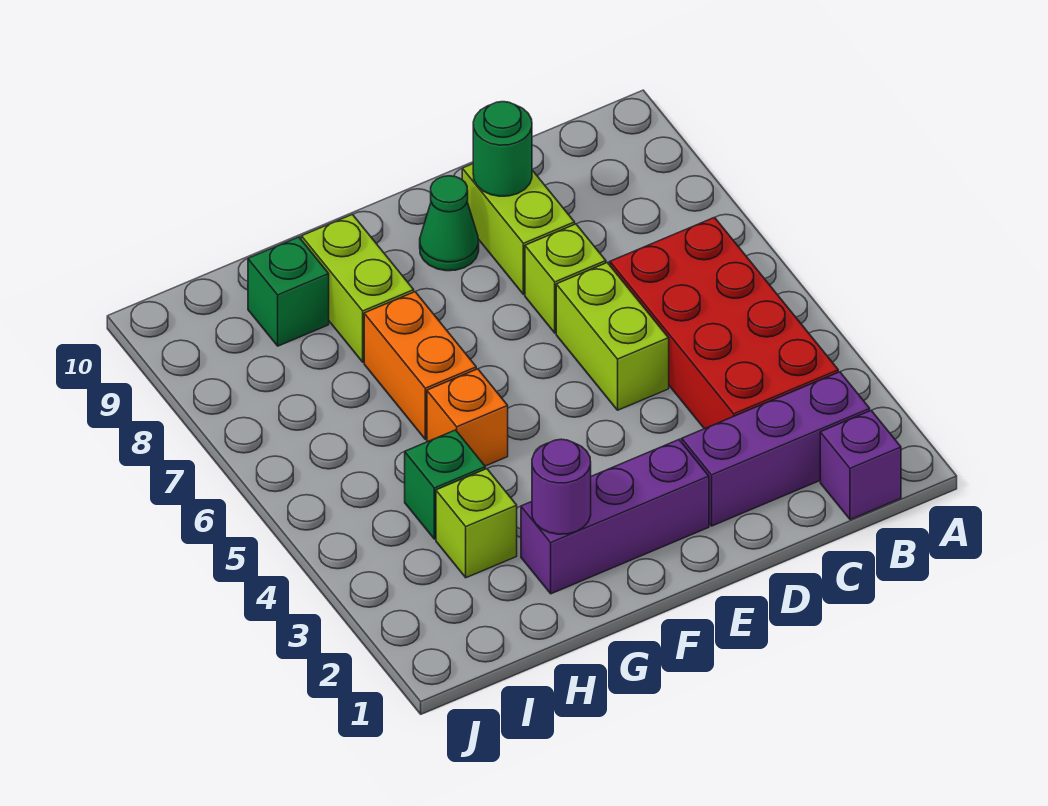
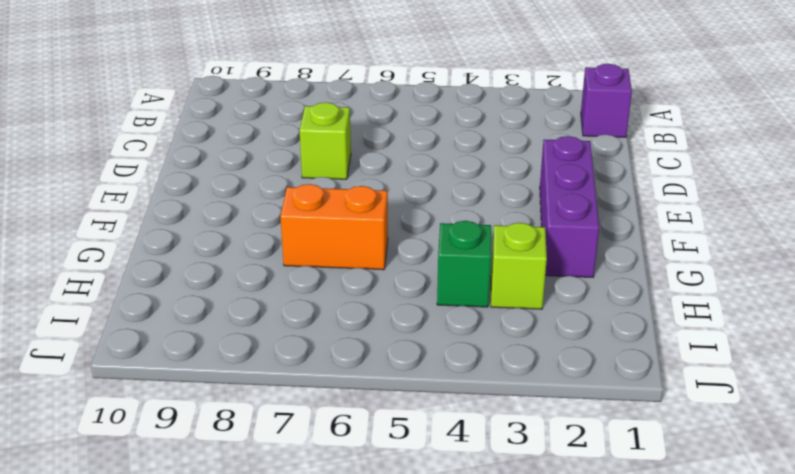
none -> purple brick B2:D2 level 1
none -> red brick B3:C6 level 1
none -> lime brick D5:D6 level 1

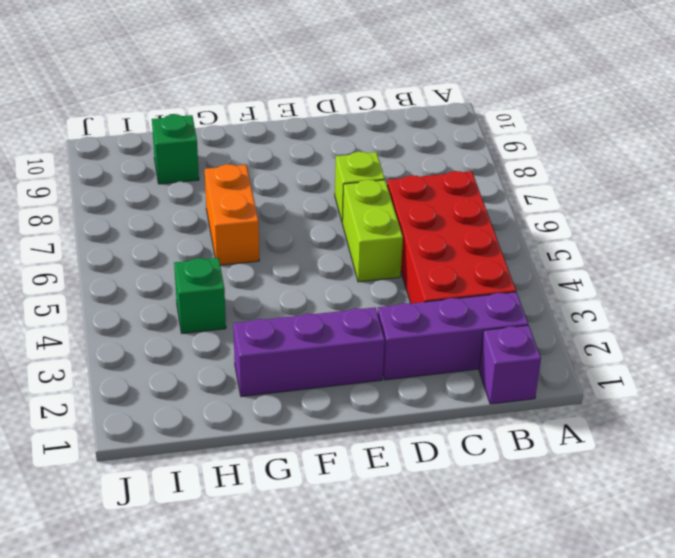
none -> lime brick D8:D9 level 1
none -> green cone E9 level 1
none -> orange brick G5 level 1

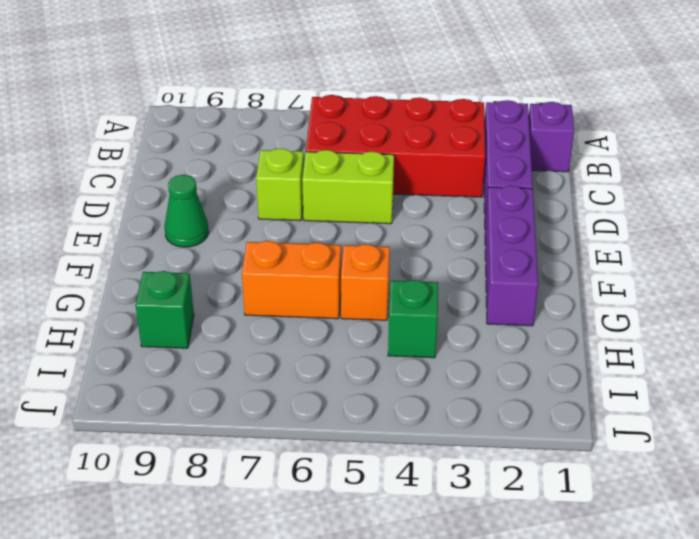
none -> lime brick D8:D9 level 1
none -> lime brick G8:G9 level 1
none -> lime brick H3 level 1

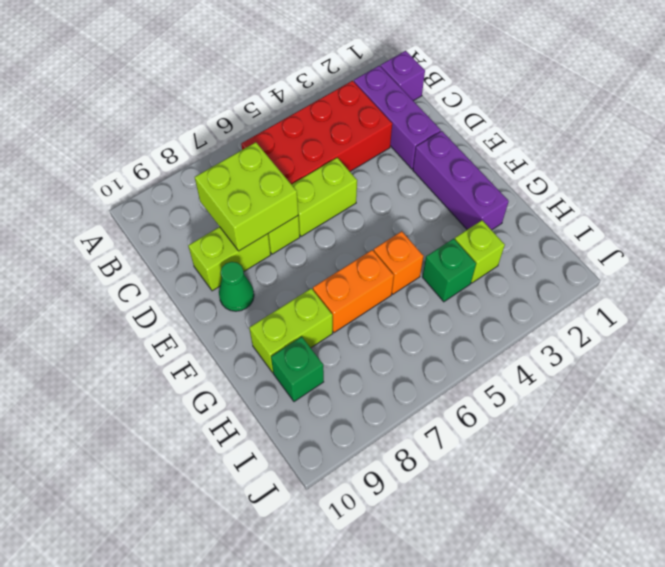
lime brick C7:D8 level 2 -> none
none -> green round brick D9 level 2
none -> purple round brick G2 level 2

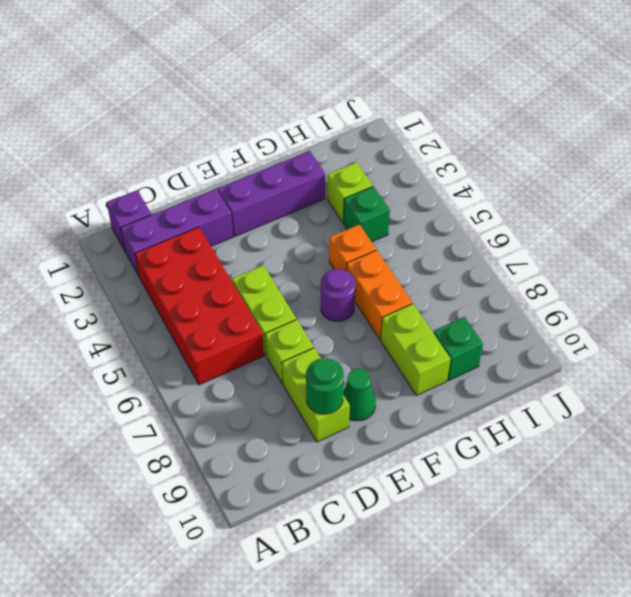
purple round brick F6 level 1 -> purple round brick G2 level 2

